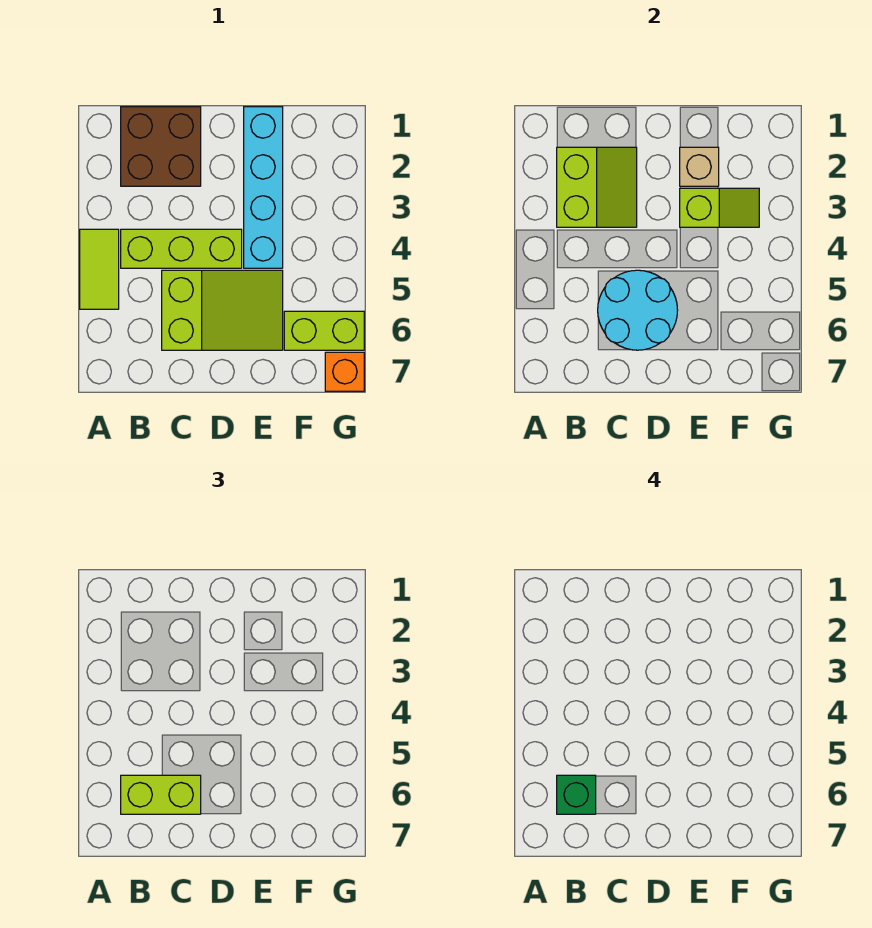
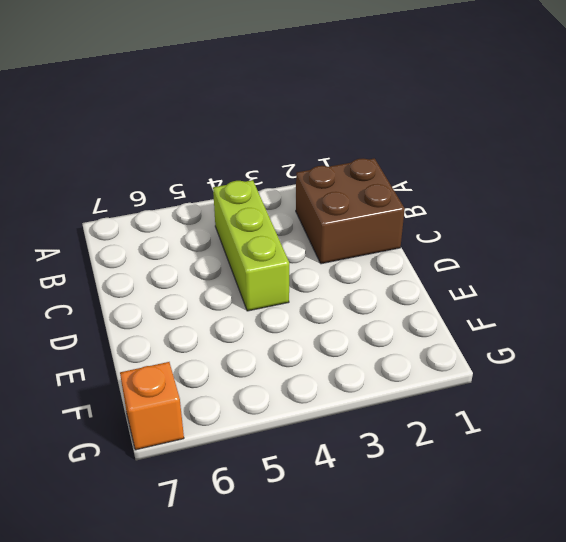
none -> lime tile A4:A5 level 1
none -> lime slope C5:E6 level 1 top C
none -> cyan brick E1:E4 level 1

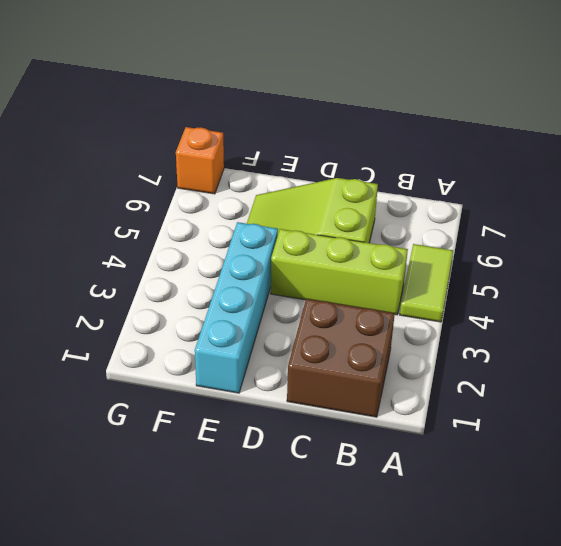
none -> lime brick F6:G6 level 1
none -> lime slope B2:C3 level 2 top B
none -> cyan round brick C5:D6 level 2

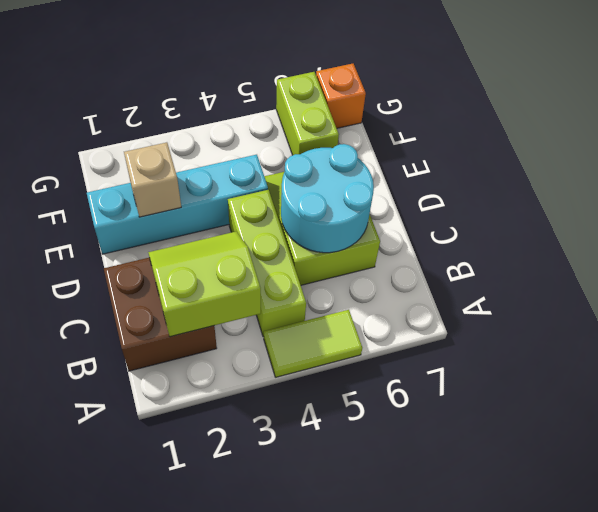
none -> lime slope E3:F3 level 2 top E
none -> lime brick B6:C6 level 3
none -> green brick B6 level 4

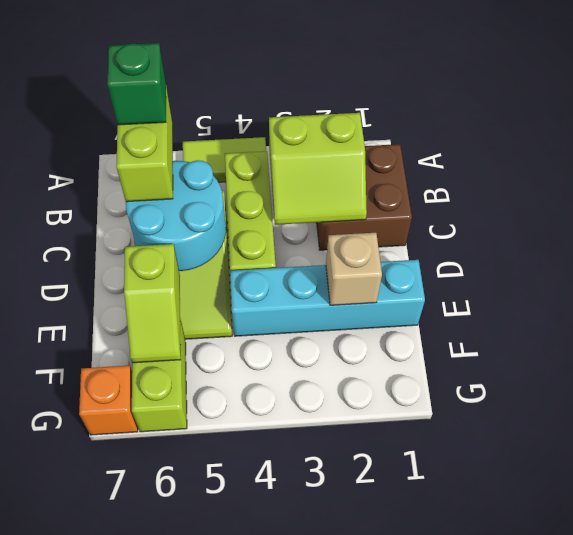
lime slope E6:F6 level 2 top E -> lime slope E3:F3 level 2 top E

